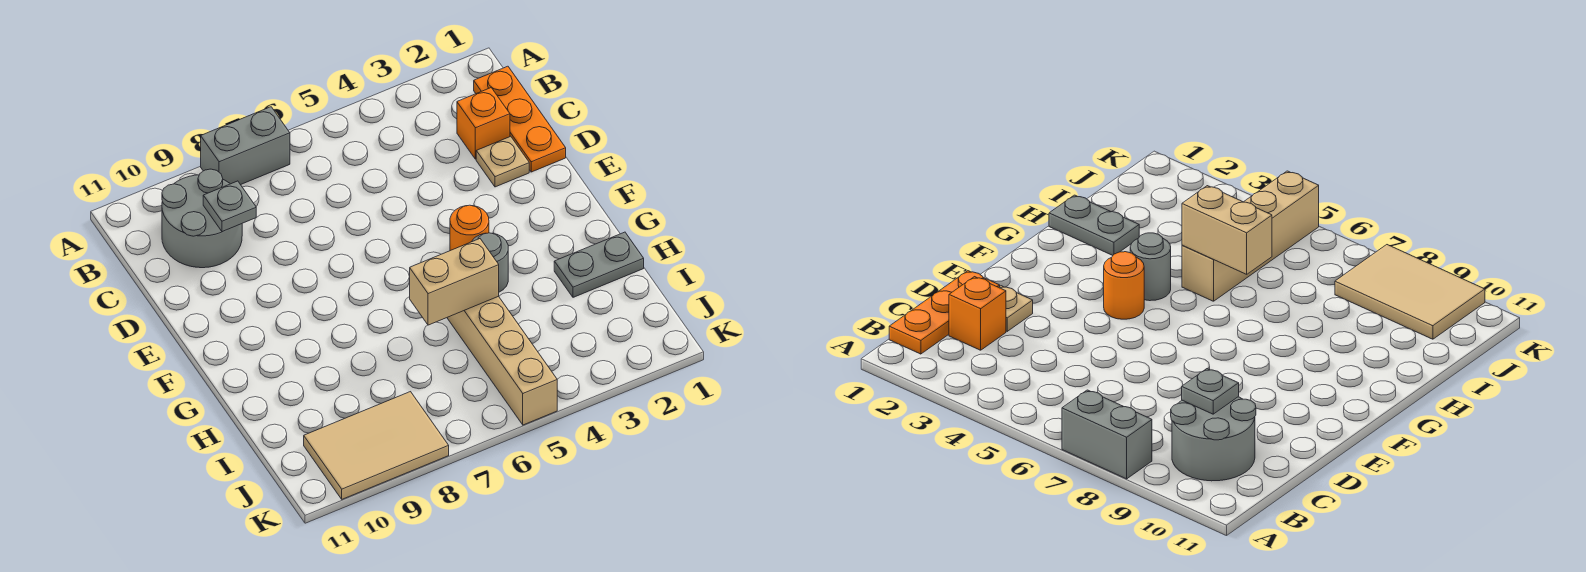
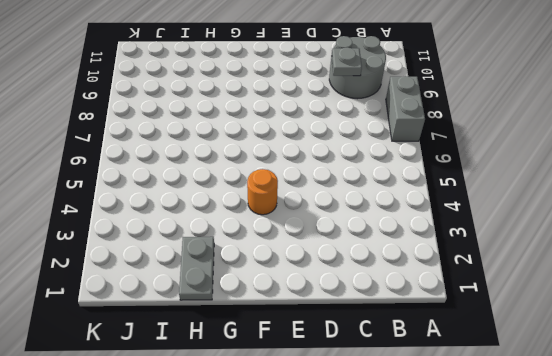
none -> orange plate B1:D1 level 1
none -> orange brick C2 level 1
none -> tan plate D2 level 1

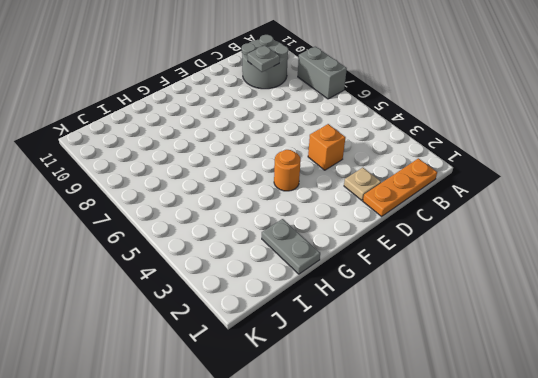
orange brick D4 level 1 -> orange brick C2 level 1
none -> grey round brick G4 level 1
none -> tan brick H5:K5 level 1
none -> tan tile J8:K10 level 1

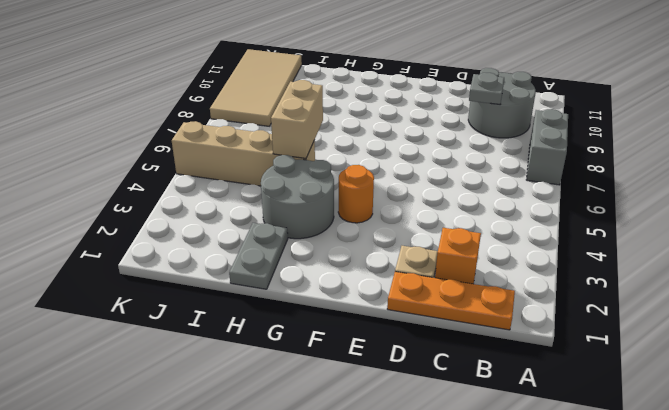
grey round brick G3:H4 level 1 -> grey round brick G4 level 1
tan tile J8:K11 level 1 -> tan tile J8:K10 level 1

